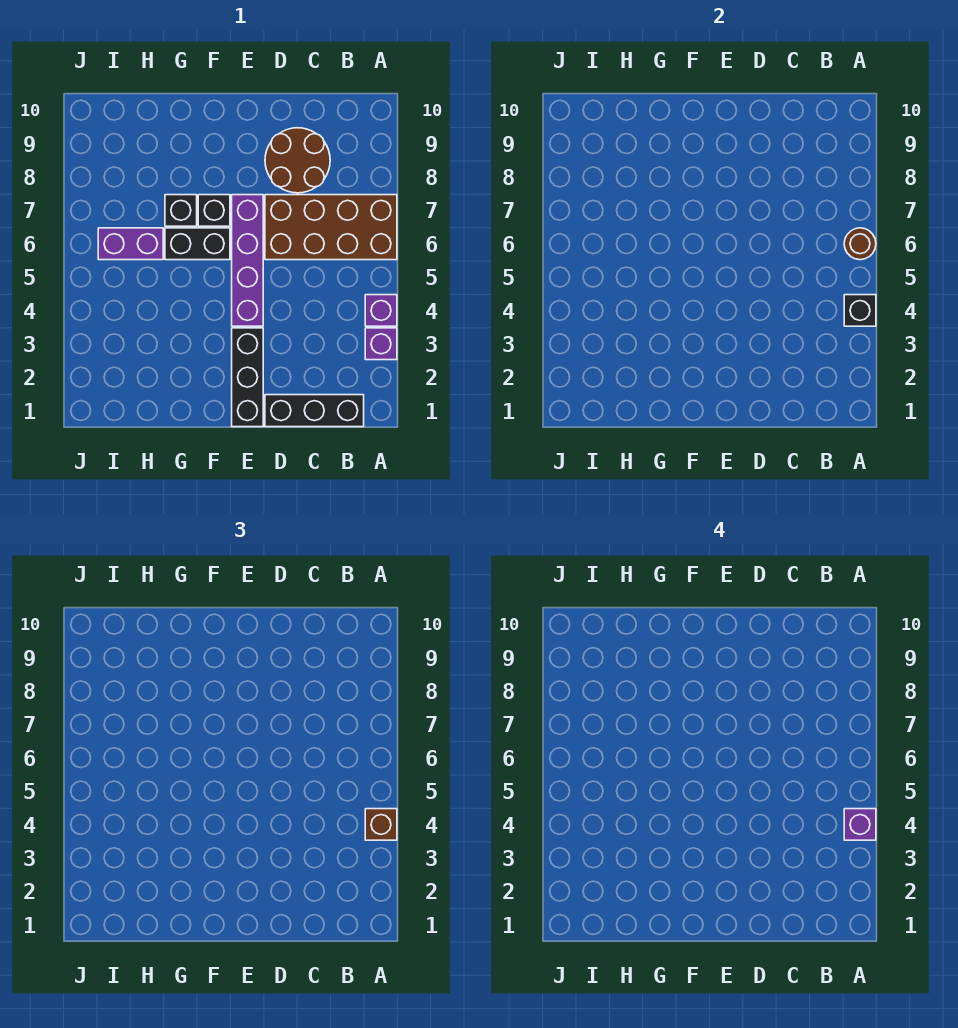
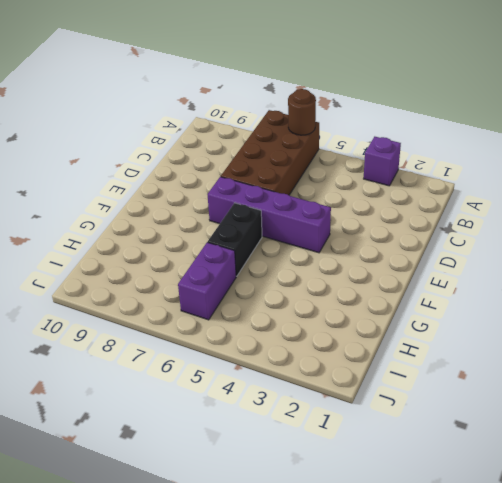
none -> purple brick A4 level 1
none -> black brick B1:D1 level 1
none -> brown round brick C8:D9 level 1

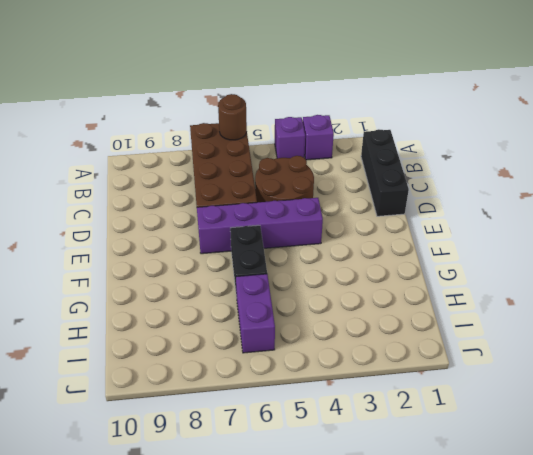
brown round brick C4:D5 level 1 -> brown round brick C8:D9 level 1
none -> black brick E1:E3 level 1
none -> black brick F7 level 1
none -> black brick G7 level 1

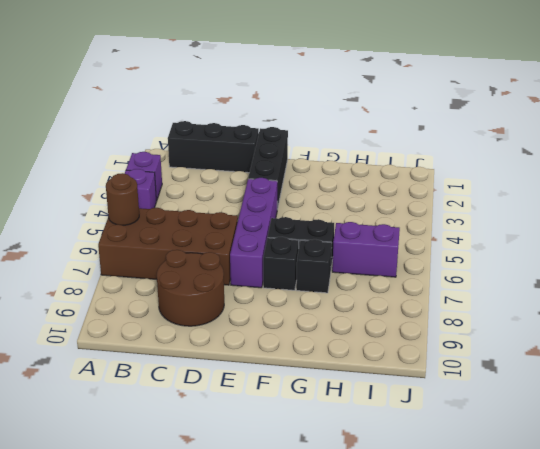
none -> black brick A4 level 2
none -> brown brick A4 level 3
none -> purple brick A4 level 4

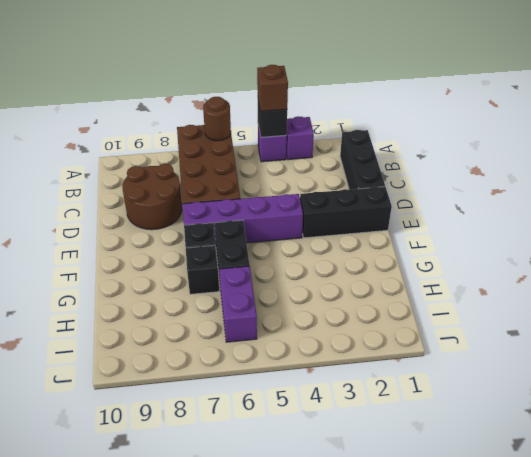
none -> purple brick A4 level 4

